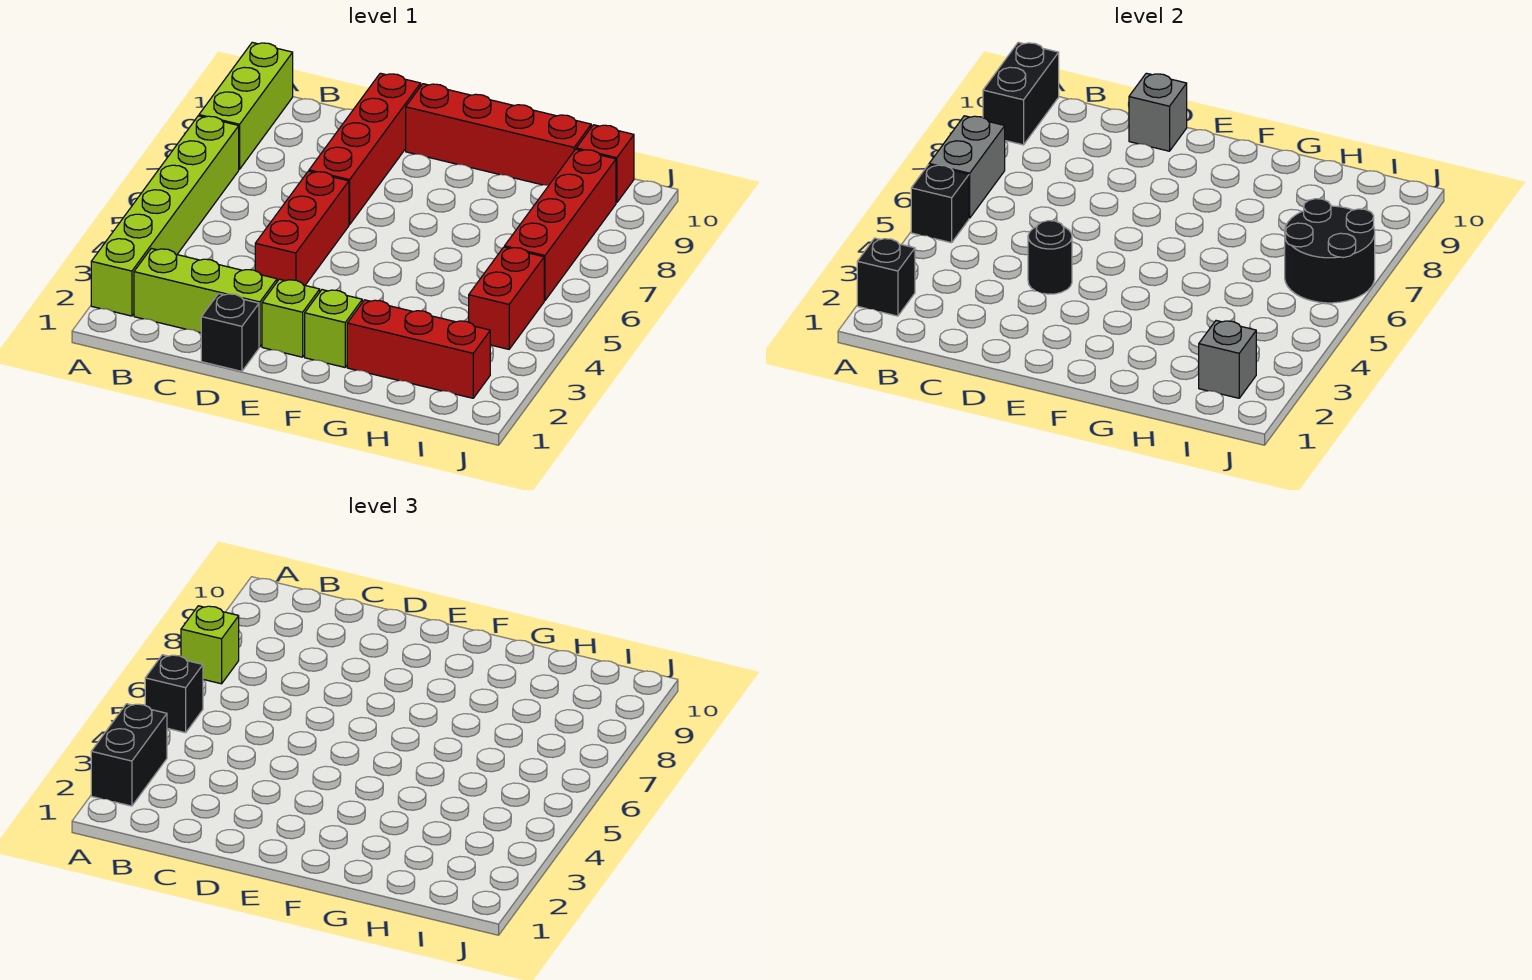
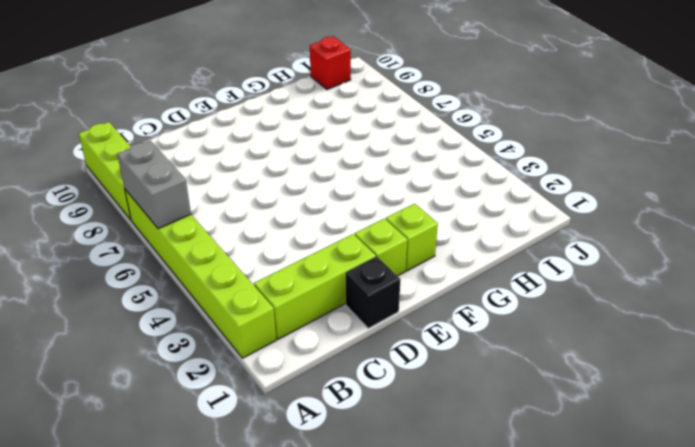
none -> red brick D4:D6 level 1
none -> red brick D7:D10 level 1
none -> red brick E10:H10 level 1

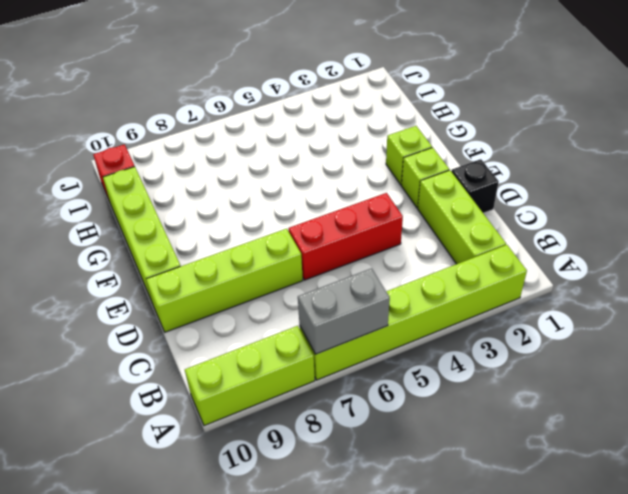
lime brick D7:D10 level 1 -> red brick D7:D10 level 1
lime brick E10:H10 level 1 -> red brick E10:H10 level 1
none -> red brick G2:I2 level 1
none -> red brick I4:I5 level 1
none -> red brick I6:I9 level 1

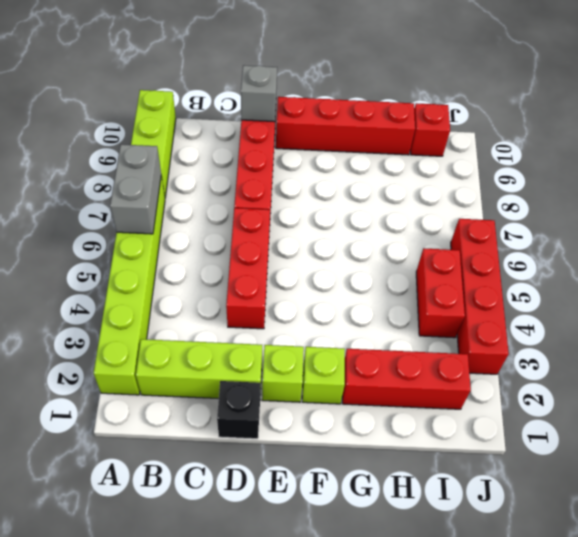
red brick J3:J6 level 1 -> red brick I6:I9 level 1
none -> black brick A2 level 2
none -> black brick A5 level 2
none -> black brick A9:A10 level 2

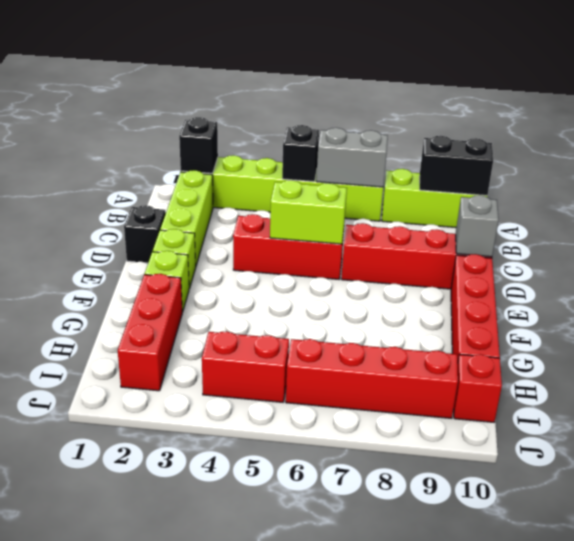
lime brick D5:D6 level 2 -> none
none -> black round brick D4 level 2
none -> grey brick I2 level 2
none -> black round brick I6:J7 level 2

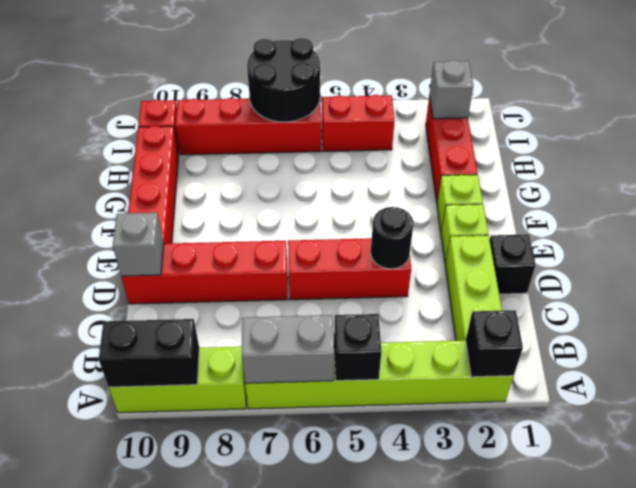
none -> black brick A2:A3 level 3
none -> black brick A5 level 3
none -> lime brick A7 level 3

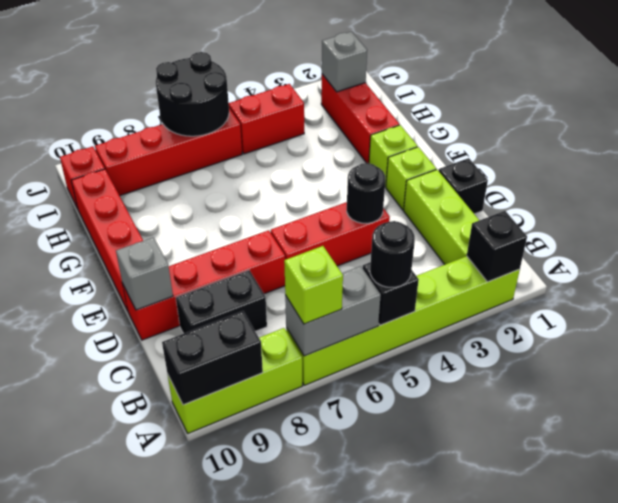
black round brick A5 level 3 -> black brick A5 level 3
black brick C8:C9 level 1 -> black brick A2:A3 level 3

